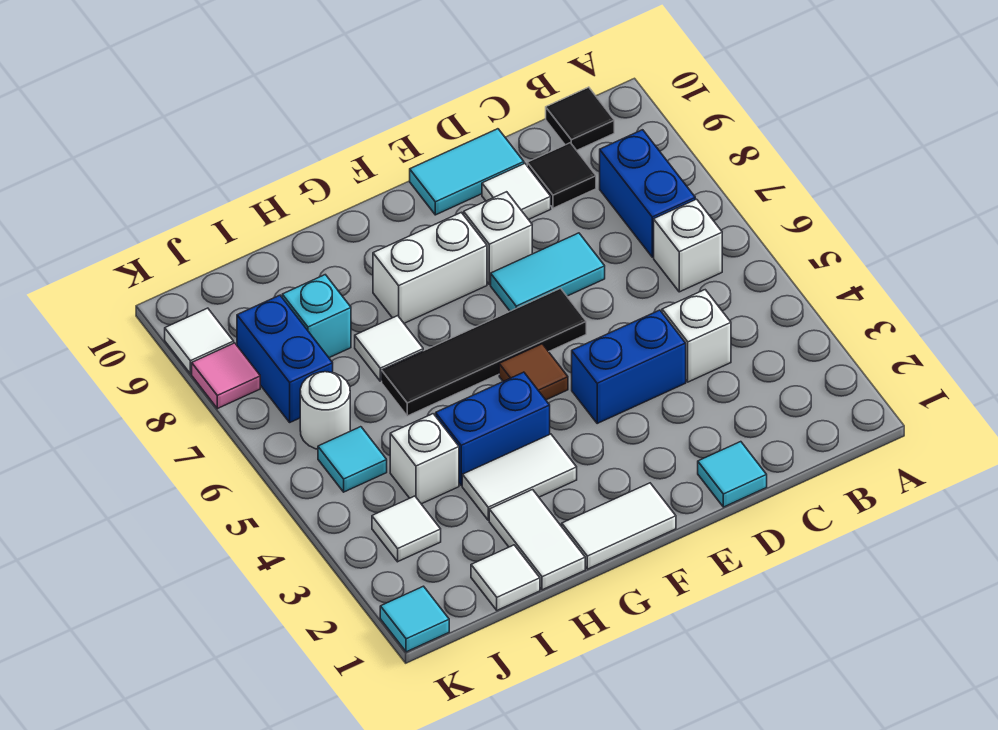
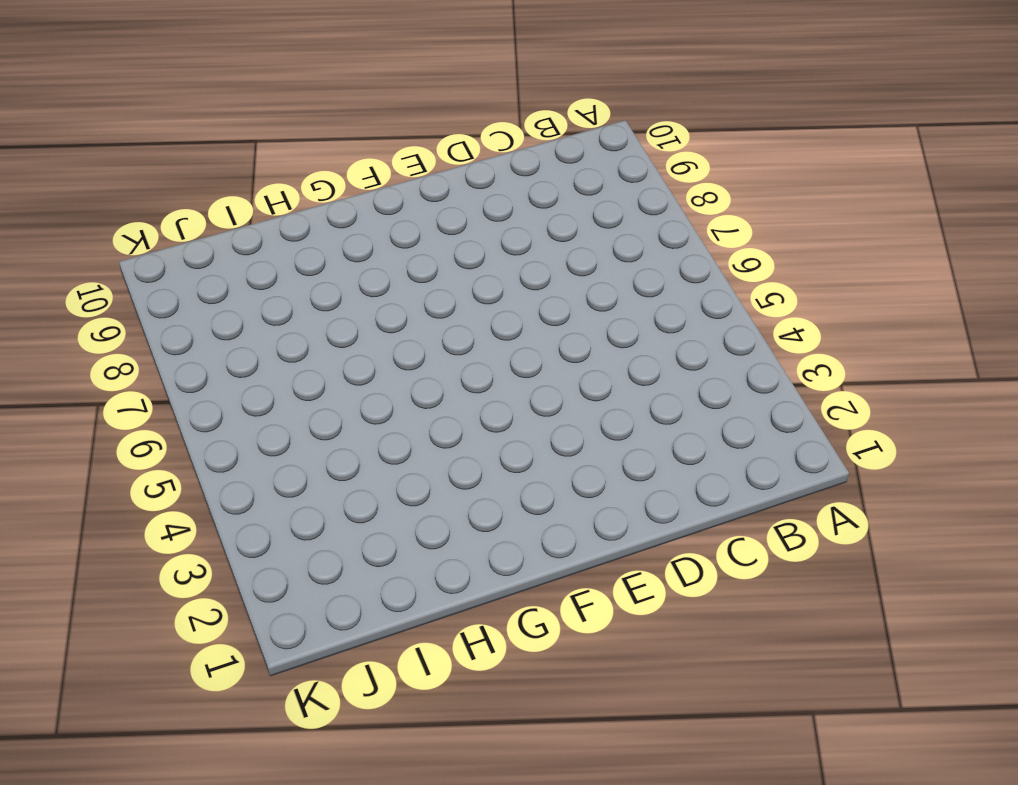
none -> white brick B6 level 1
none -> blue brick B7:B8 level 1
none -> black tile B10 level 1

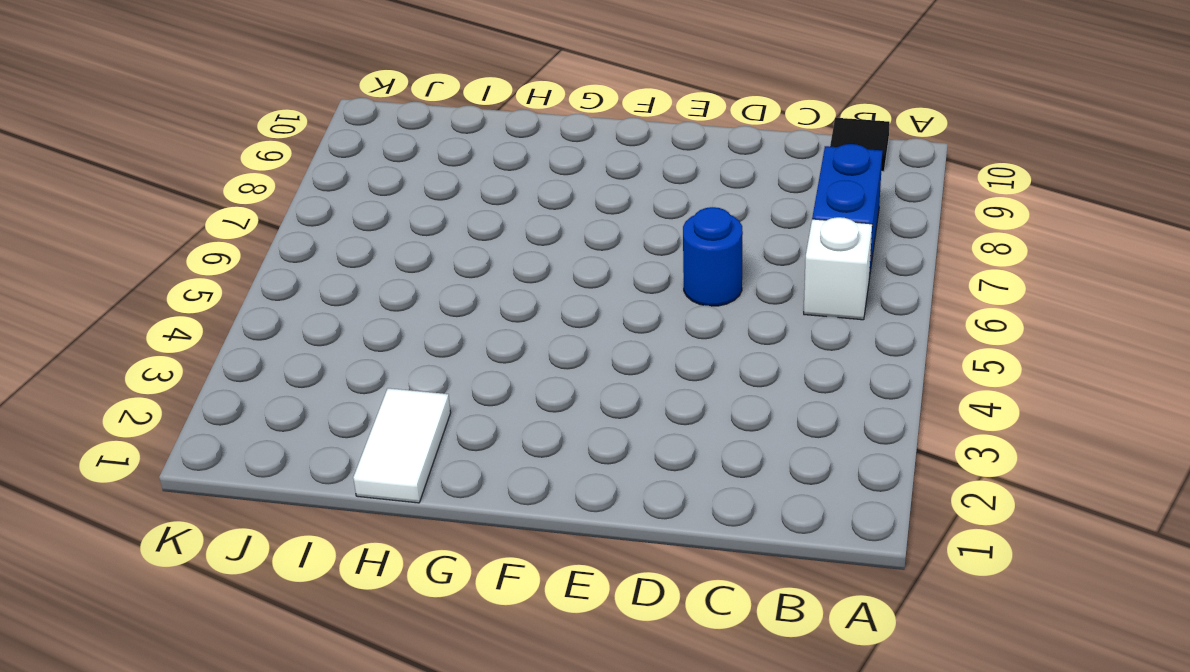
blue round brick D6 level 1 -> none
none -> white brick C4 level 1
none -> black tile C9 level 1
none -> cyan tile D1 level 1

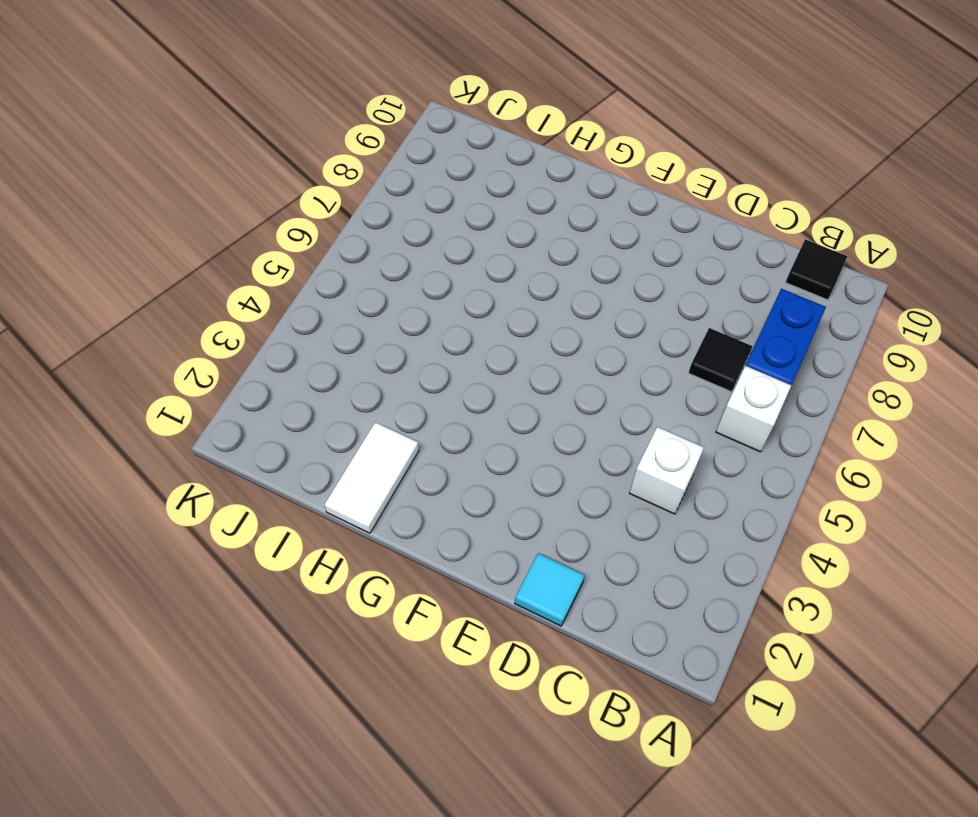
black tile C7 level 1 -> black tile C9 level 1
none -> blue brick D4:E4 level 1
none -> cyan tile D7:E7 level 1
none -> white tile D9 level 1

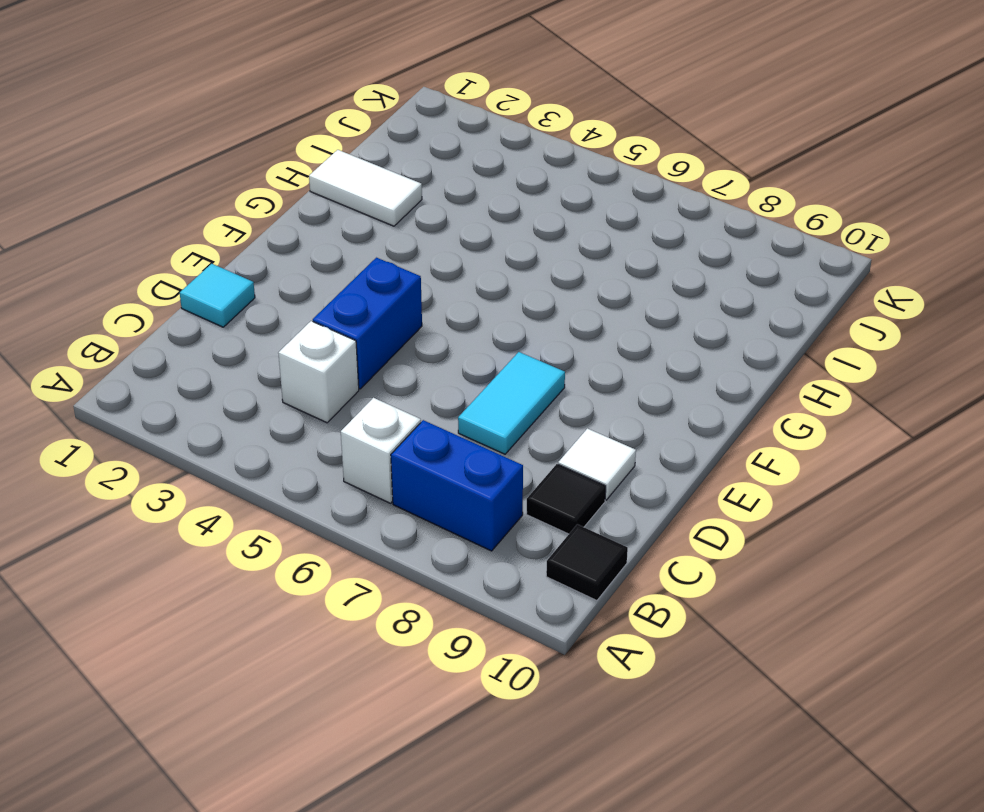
none -> cyan tile D10:E10 level 1
none -> black tile E6:H6 level 1
none -> white brick E8 level 1

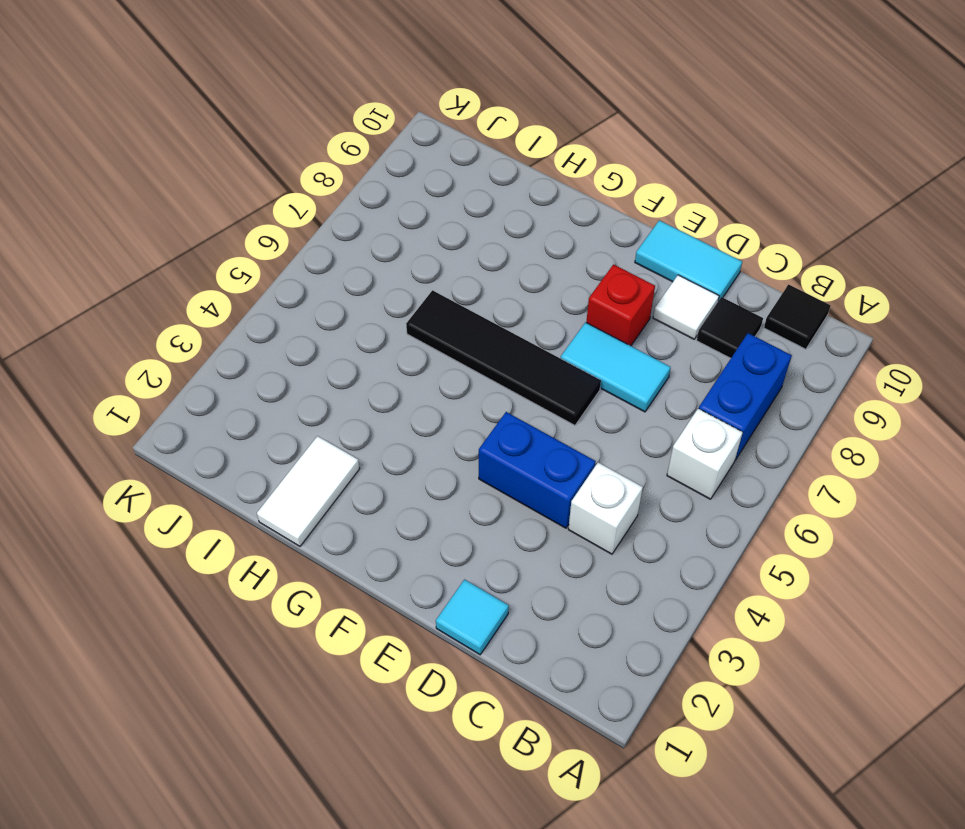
red brick E8 level 1 -> white brick E8 level 1
none -> white tile F1:G1 level 1
none -> brown tile F5 level 1
none -> white brick F8:G8 level 1

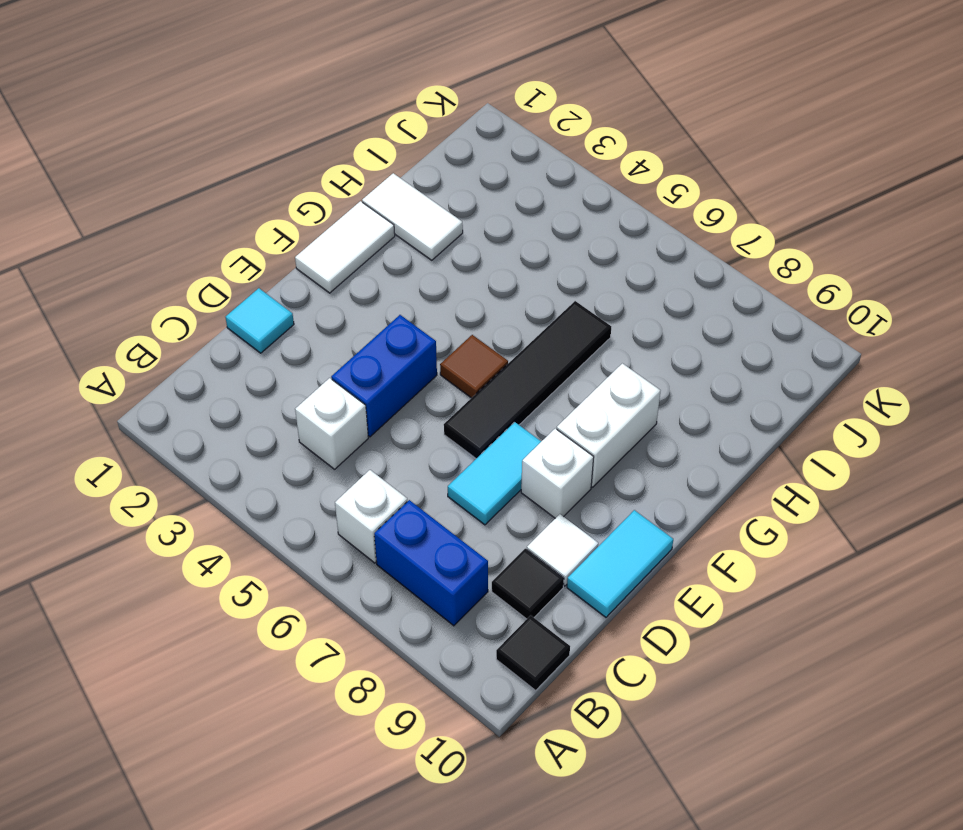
none -> white tile G3:H3 level 1
none -> blue brick G4:H4 level 1
none -> white tile H7 level 1

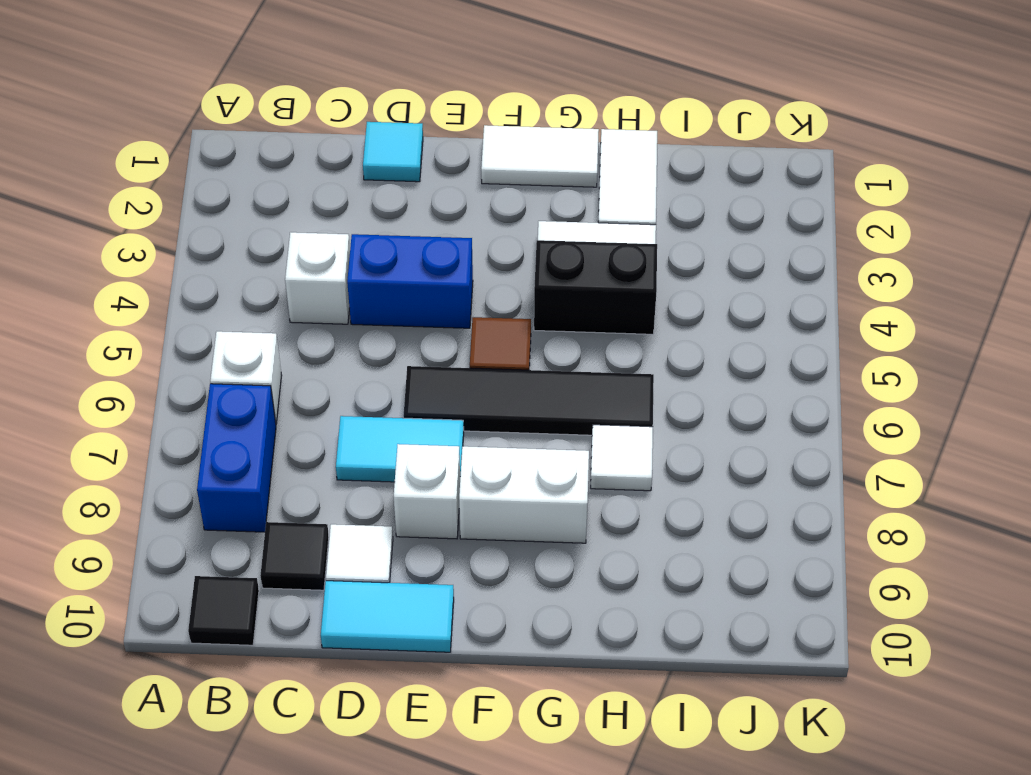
black brick G4:H4 level 1 -> blue brick G4:H4 level 1
none -> white tile I1 level 1
none -> white brick I4 level 1
none -> cyan brick I8 level 1

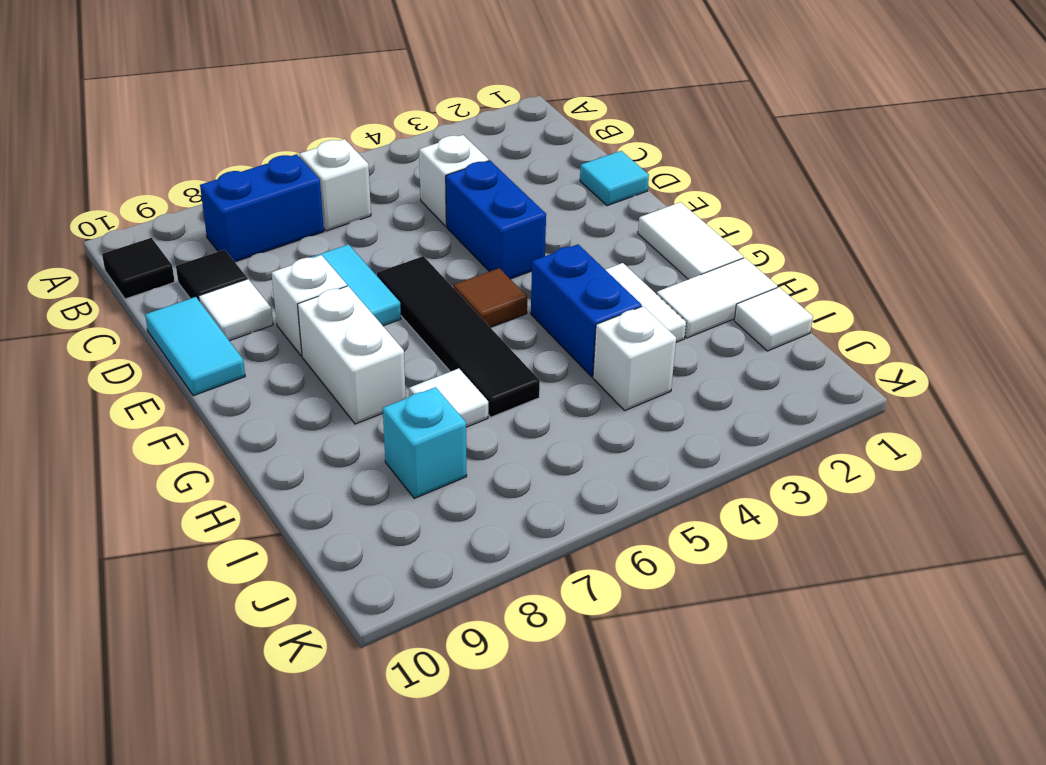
none -> white tile J3 level 1
none -> cyan tile J5 level 1
none -> white round brick J6 level 1

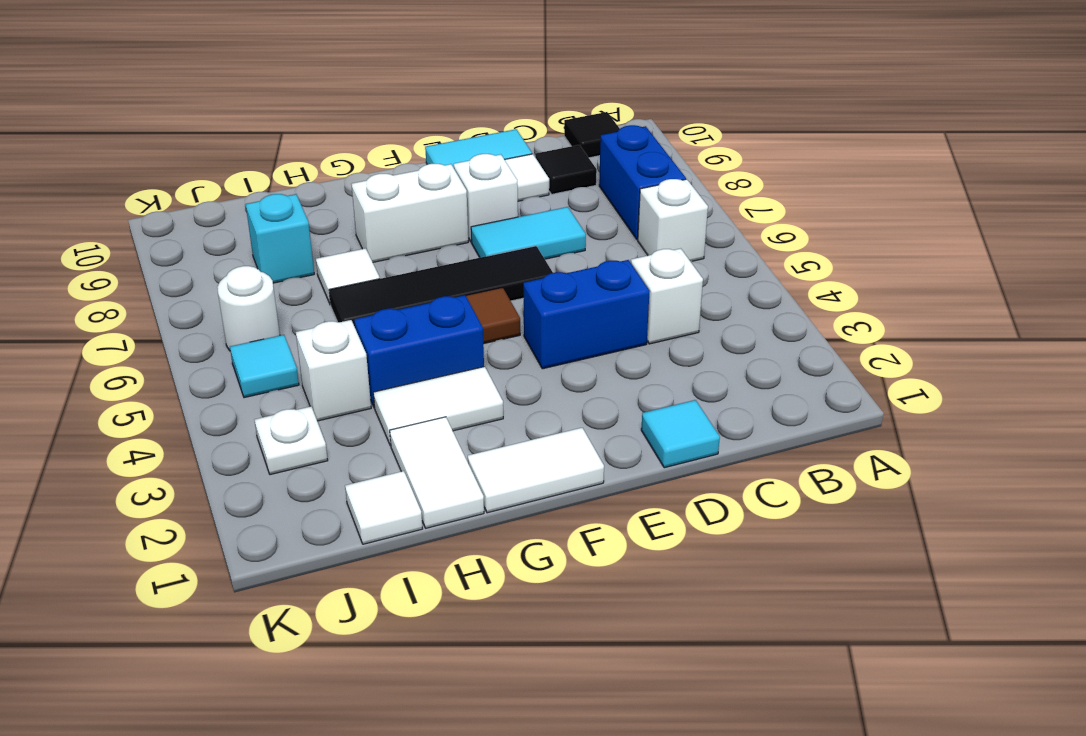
white plate J3 level 1 -> white tile J3 level 1
none -> blue brick J7:J8 level 1
none -> cyan tile K1 level 1
none -> pink tile K8 level 1

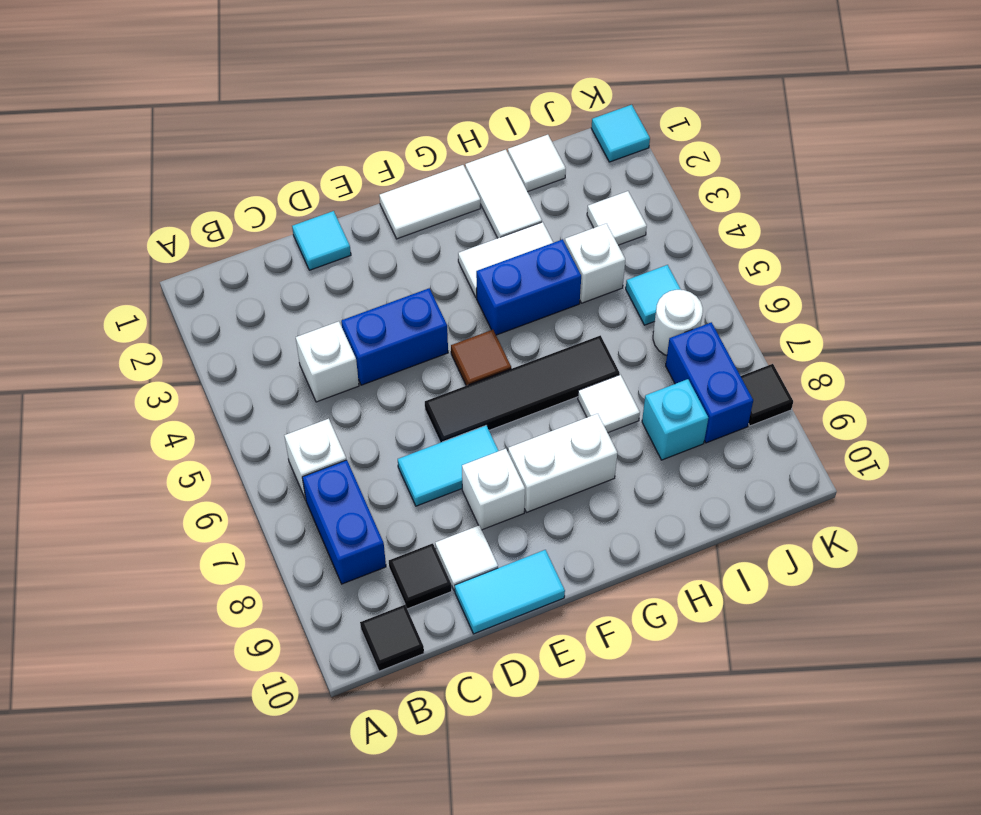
black tile K8 level 1 -> pink tile K8 level 1
none -> white tile K9 level 1

